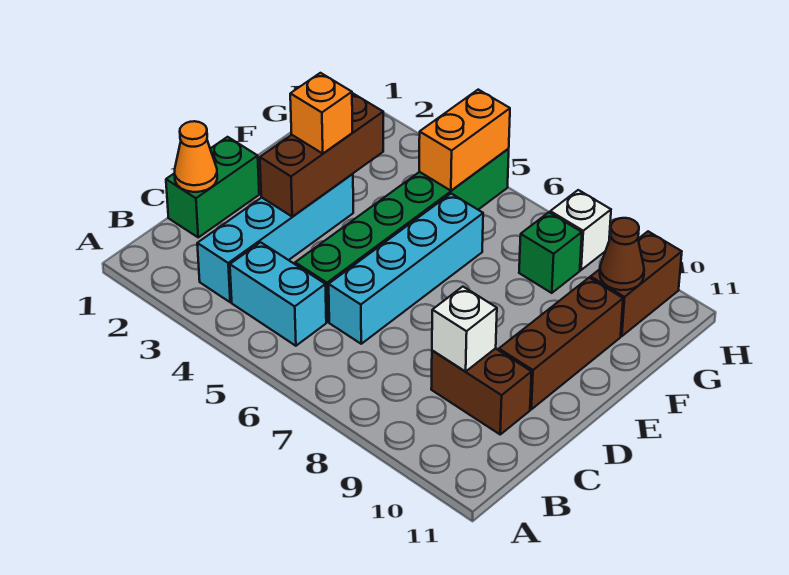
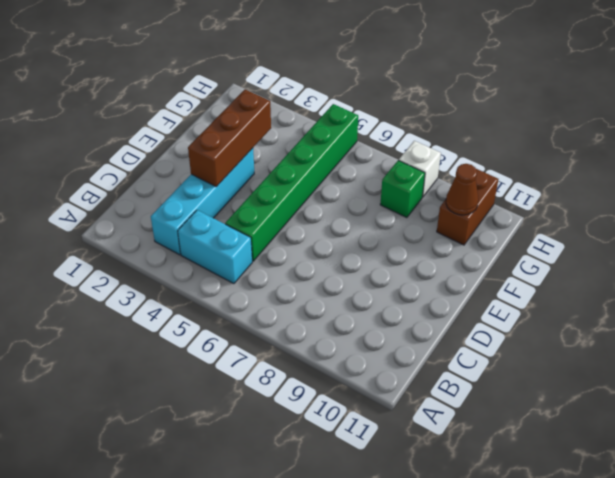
none -> green brick C1:D1 level 1
none -> cyan brick C6:F6 level 1
none -> brown brick C9:C10 level 1

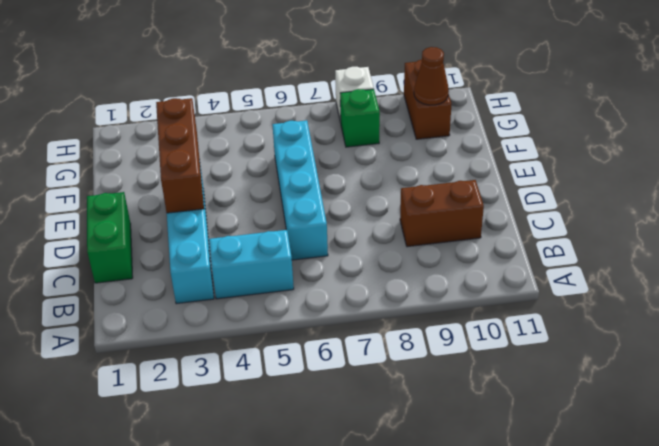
none -> green brick C5:H5 level 1
none -> brown brick D10:F10 level 1
none -> orange cone C1 level 2

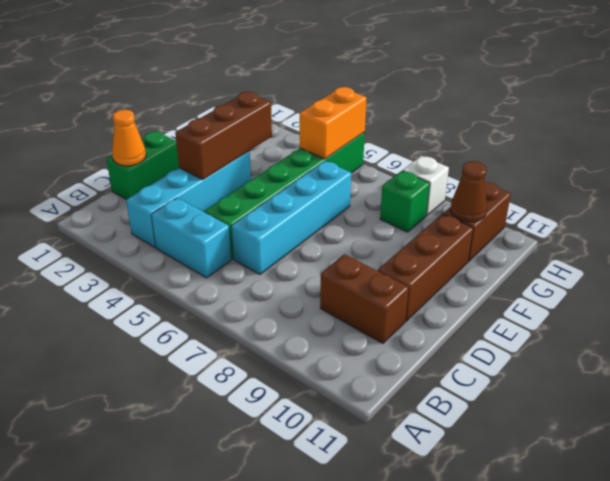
none -> white brick C9 level 2
none -> orange brick E3 level 3

